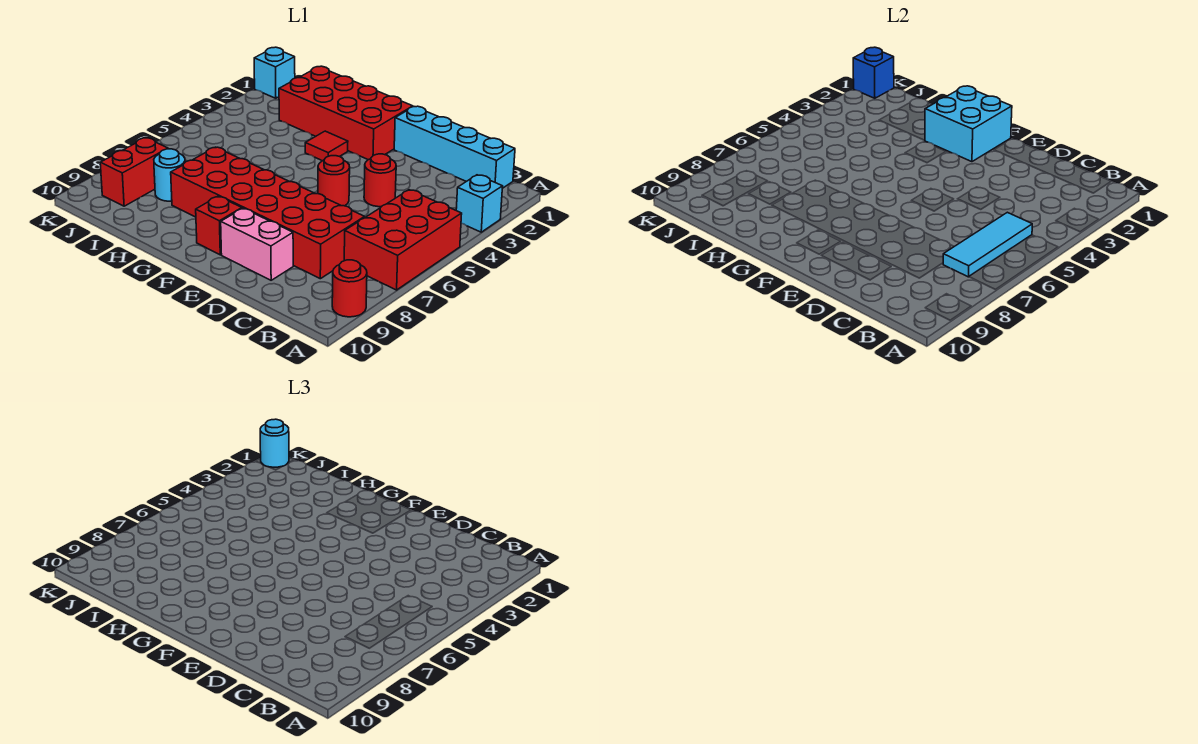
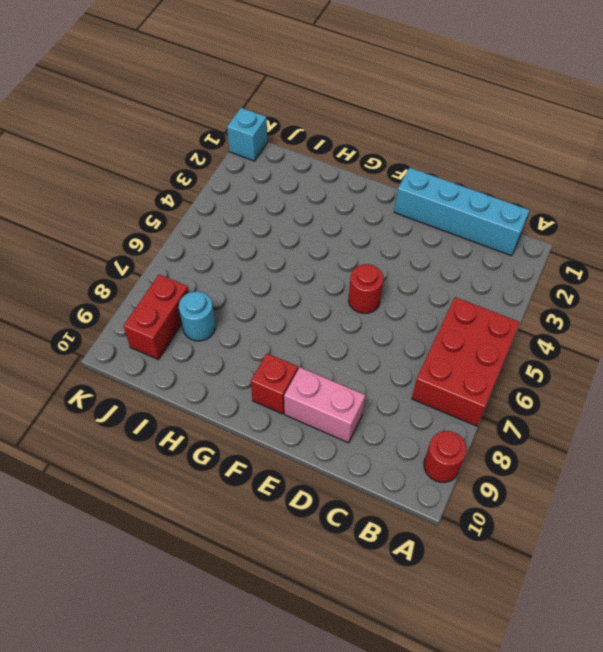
none -> cyan brick A3 level 1
none -> red brick C7:H8 level 1
none -> red round brick D4 level 1

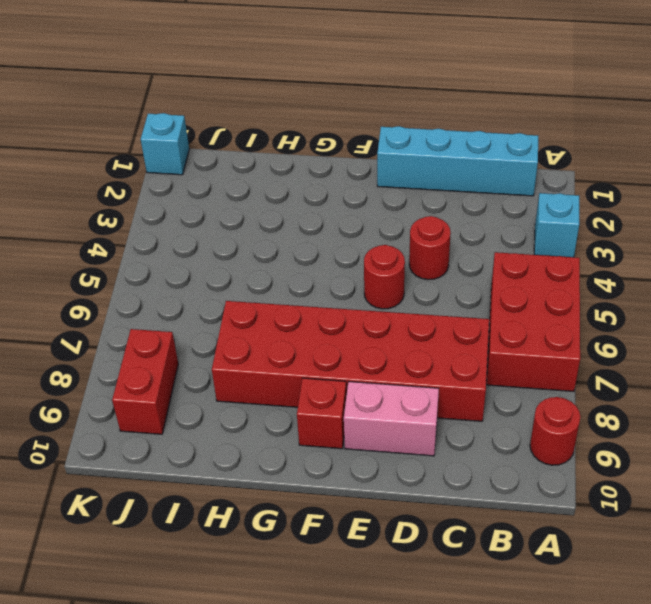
none -> red brick F1:I2 level 1
none -> red tile G3 level 1
none -> cyan round brick I8 level 1

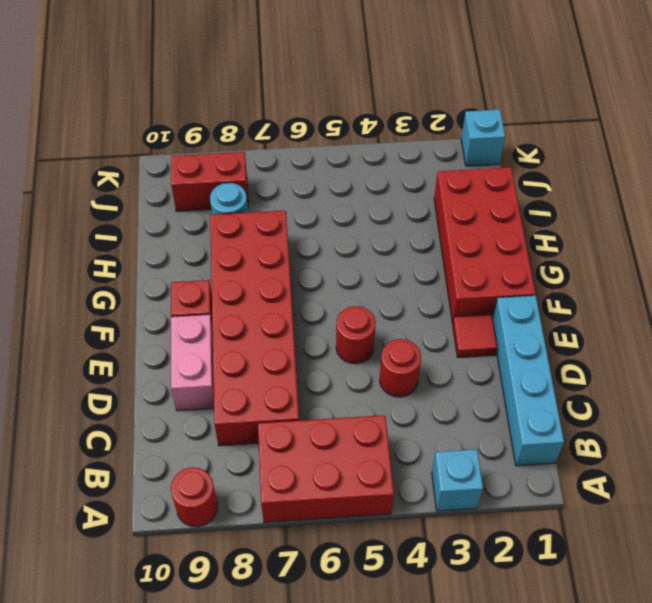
red tile E2 level 1 -> red tile G3 level 1
none -> cyan tile B5:B7 level 2
none -> cyan brick F1:G2 level 2
none -> blue brick K1 level 2

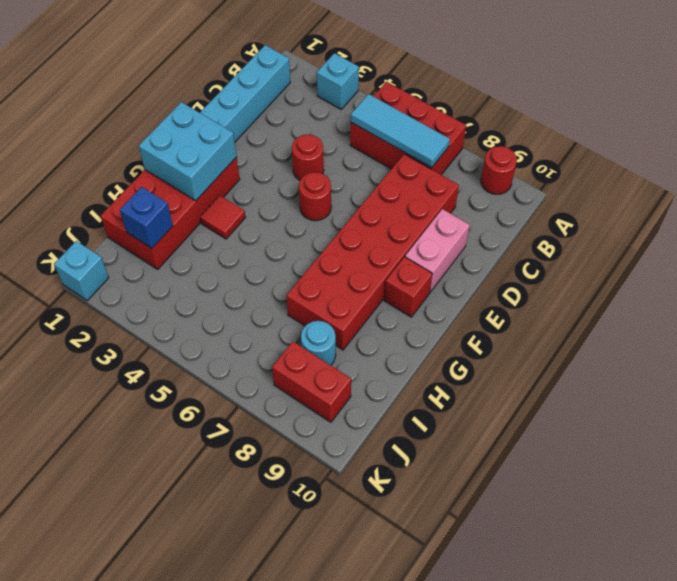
blue brick I2 level 2 -> blue brick K1 level 2
none -> cyan round brick K1 level 3

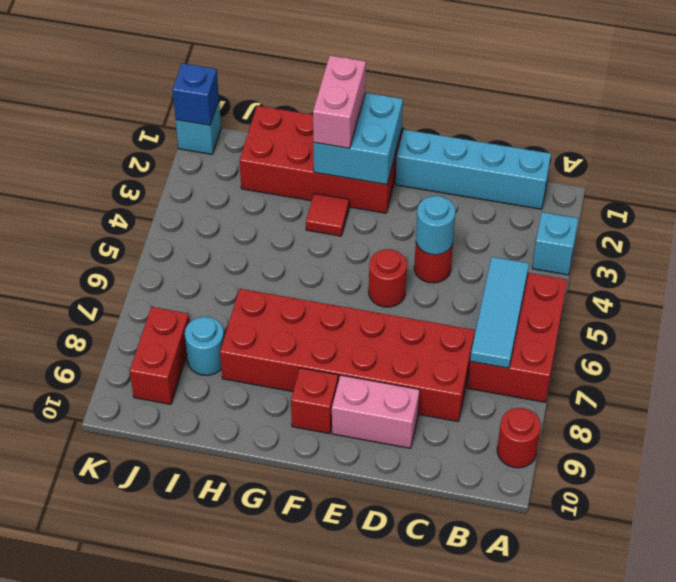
cyan round brick D4 level 2 -> cyan round brick K1 level 3
pink brick G1:G2 level 3 -> none

